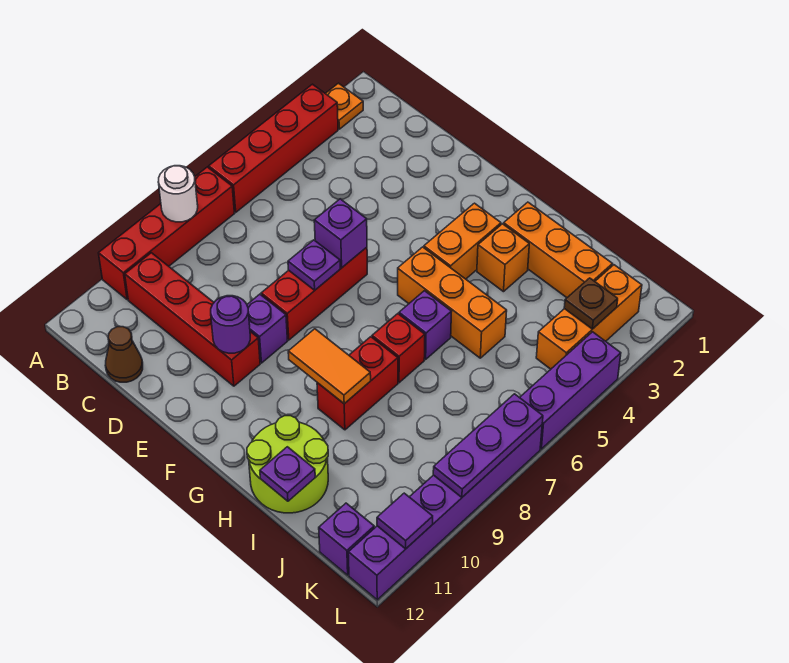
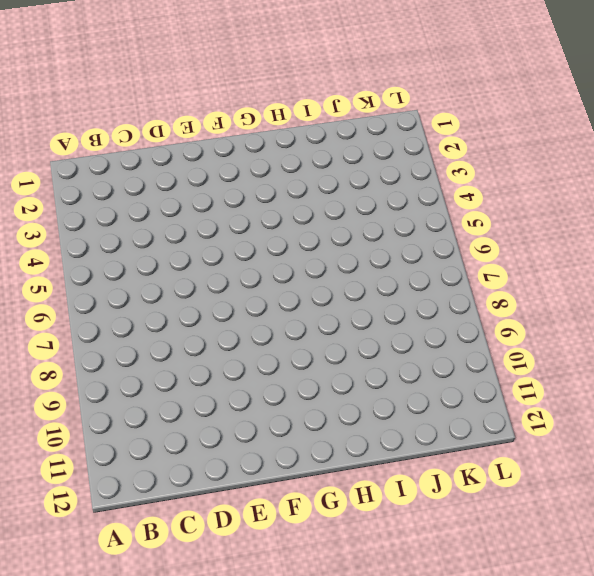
none -> orange plate A2 level 1
none -> red brick A3:A6 level 1
none -> red brick A7:A10 level 1

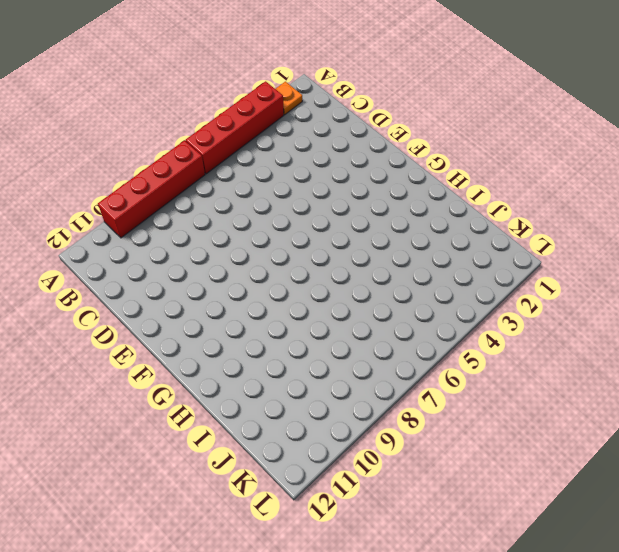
none -> red brick B10:E10 level 1
none -> brown cone C12 level 1
none -> red brick E6:E8 level 1

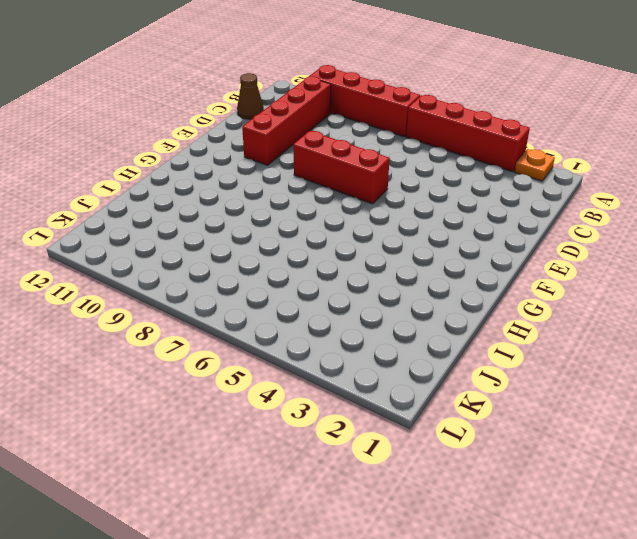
none -> purple brick E9 level 1
none -> orange brick G3:G4 level 1
none -> orange brick G5:I5 level 1

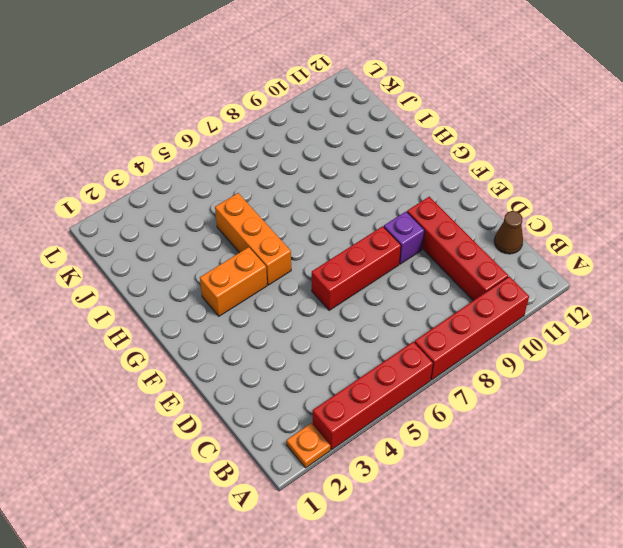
none -> orange brick H2:J2 level 1
none -> orange brick H3 level 1
none -> purple brick H6 level 1

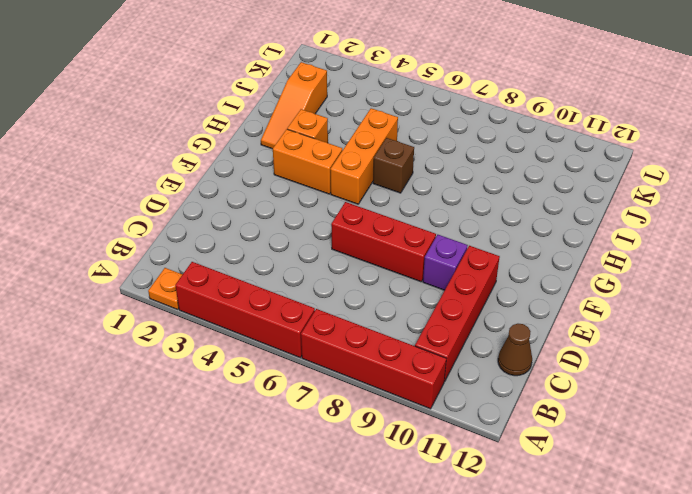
orange slope H2:J2 level 1 top J -> orange brick H2:J2 level 1
brown brick H6 level 1 -> purple brick H6 level 1
none -> red brick H7 level 1
none -> red brick H8:H9 level 1
none -> lime round brick H11:I12 level 1

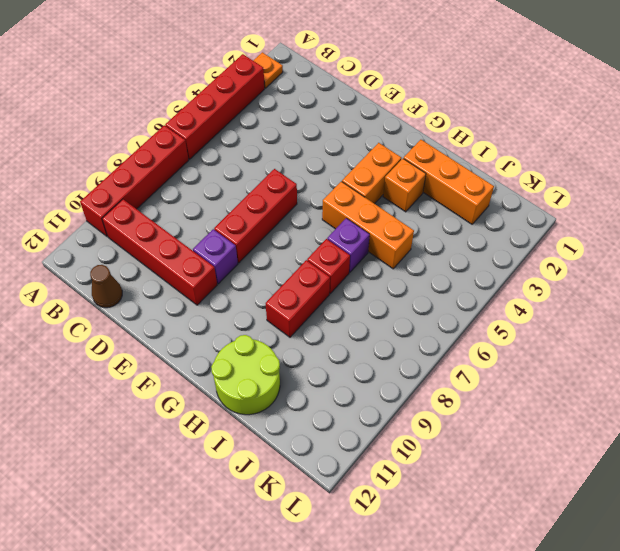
none -> orange brick K2:K4 level 1
none -> purple brick K12 level 1
none -> purple brick L4:L6 level 1

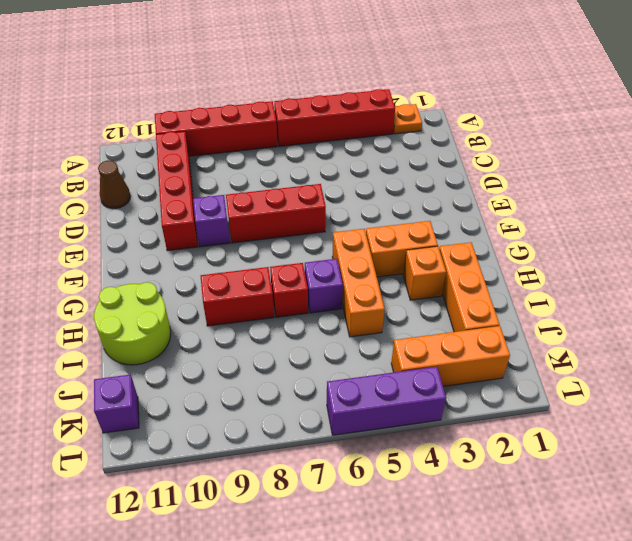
none -> purple brick L7:L12 level 1
none -> white round brick A8 level 2
none -> purple brick E6 level 2

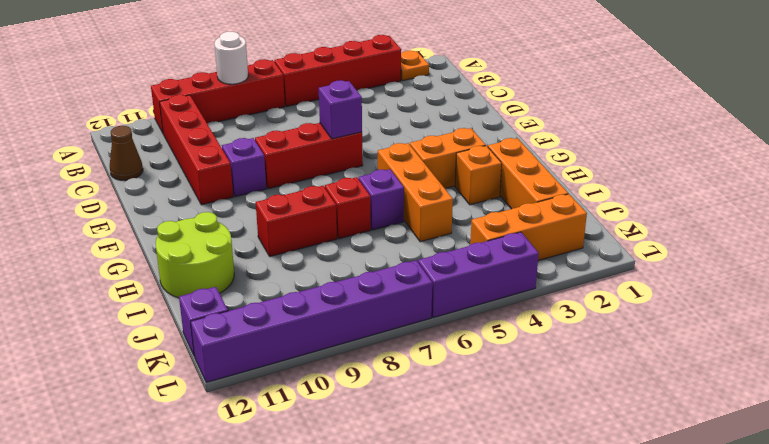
none -> purple plate E7 level 2
none -> purple round brick E10 level 2
none -> orange tile G9:H9 level 2

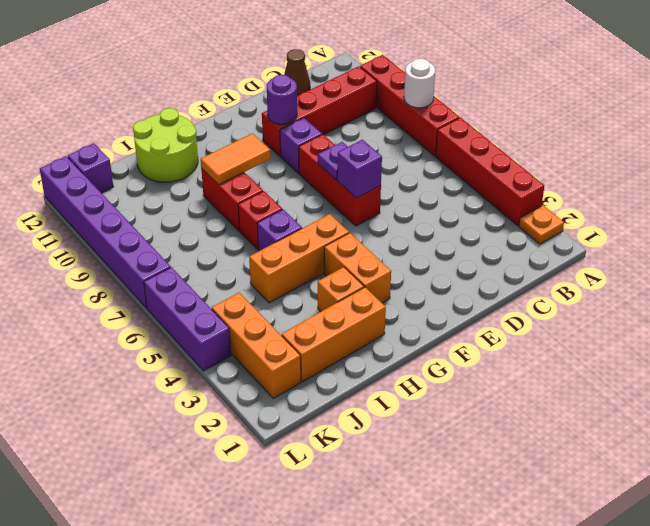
none -> purple plate I12 level 2
none -> brown plate K3 level 2
none -> purple plate L7:L9 level 2

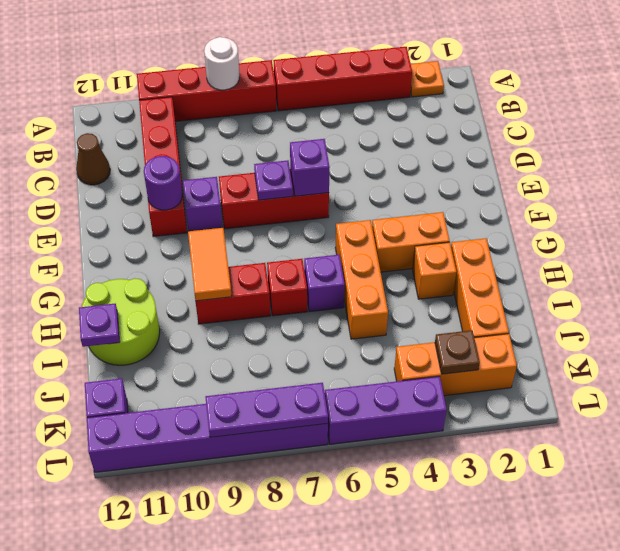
none -> purple tile L11 level 2

